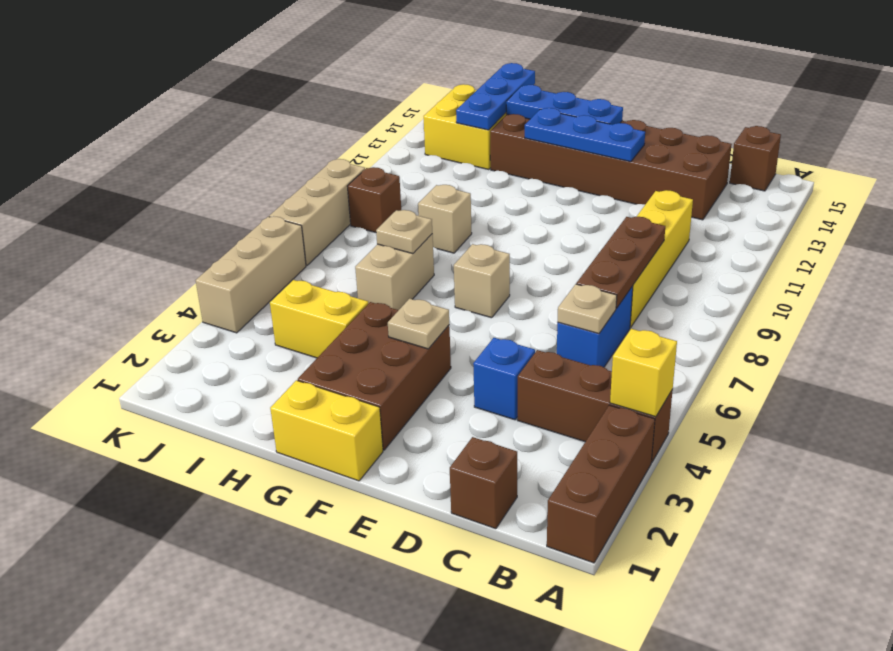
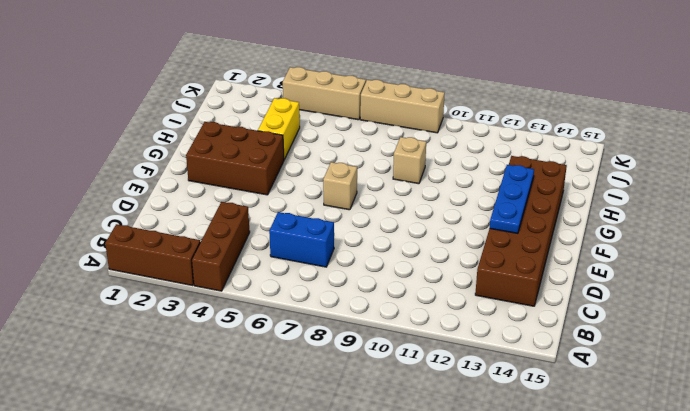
none -> brown brick B15 level 1
none -> brown brick C1 level 1
none -> yellow brick C8:C11 level 1

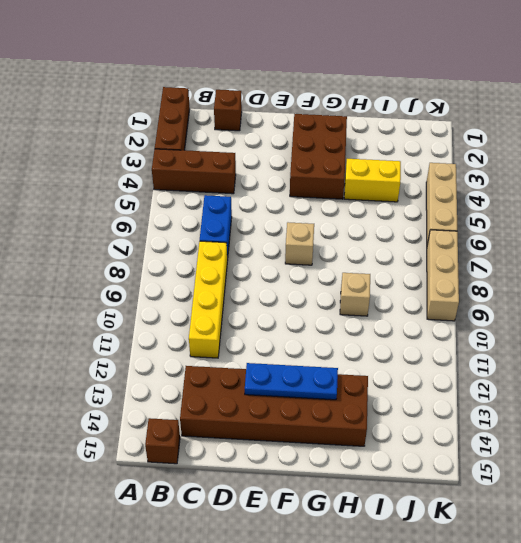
none -> blue brick D4 level 1
none -> yellow brick F1:G1 level 1
none -> tan brick H6:H7 level 1

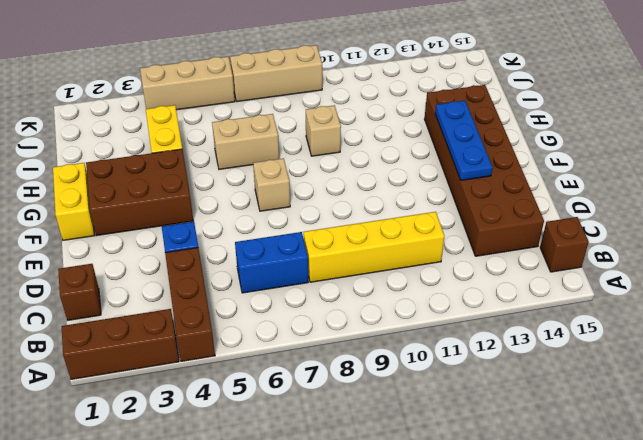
none -> yellow brick I13:J14 level 1
none -> brown brick J9 level 1
none -> yellow brick A4 level 2

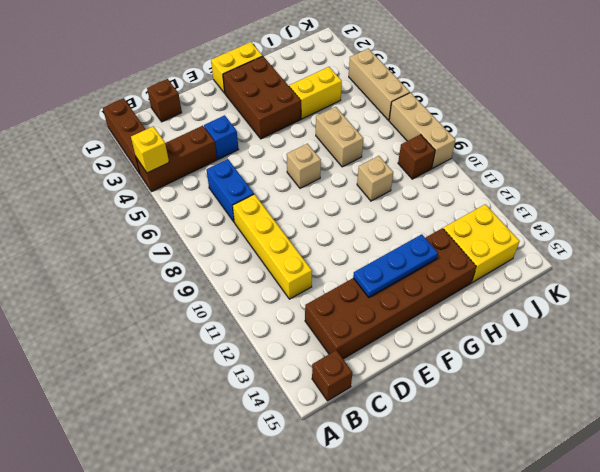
none -> tan plate C6 level 2
none -> brown plate C7:C9 level 2
none -> tan plate F4 level 2

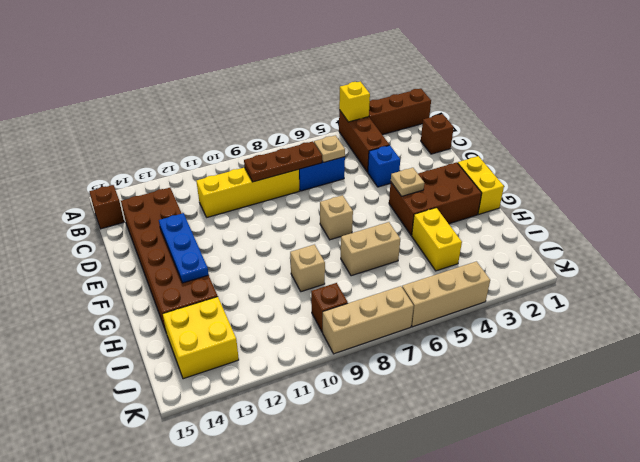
none -> blue plate F14:H14 level 2
none -> tan plate H7 level 2
none -> blue plate I13:I15 level 2

